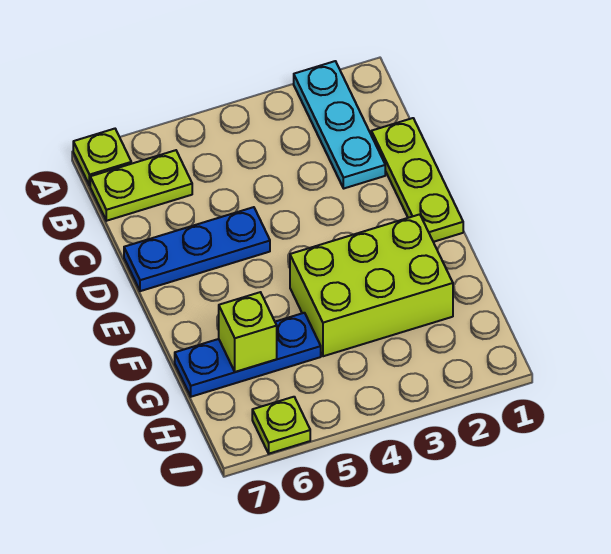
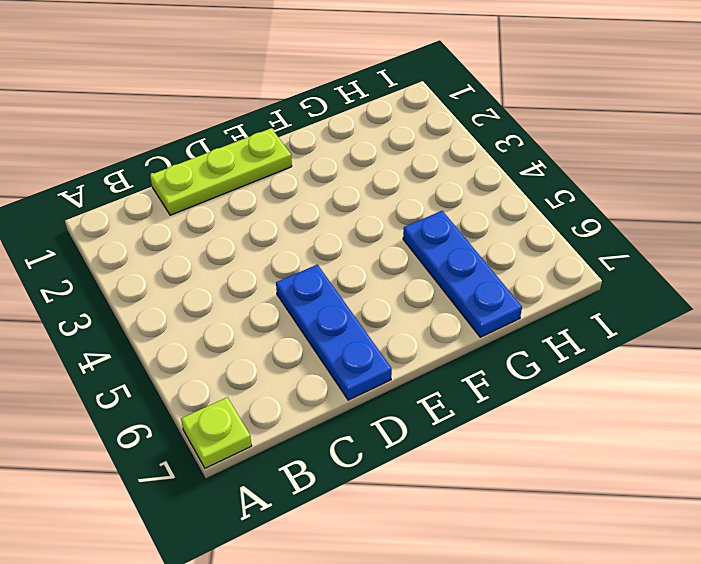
none -> cyan plate A2:C2 level 1
none -> lime plate B6:B7 level 1

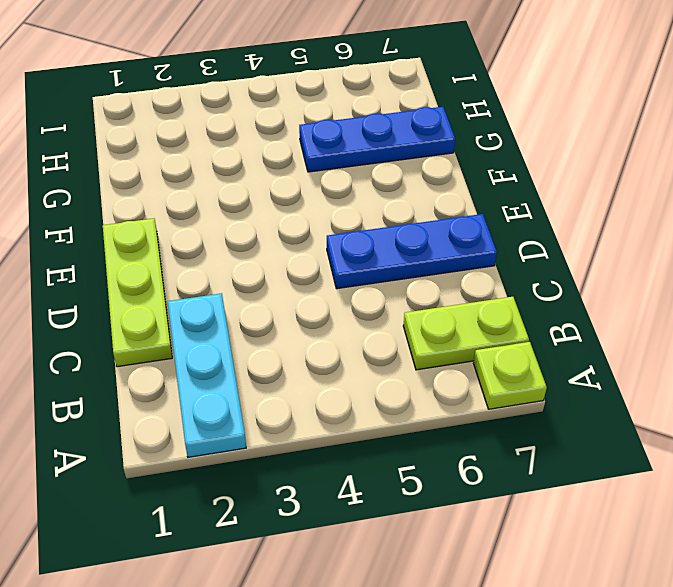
none -> lime brick F2:G4 level 1
none -> lime plate I6 level 1

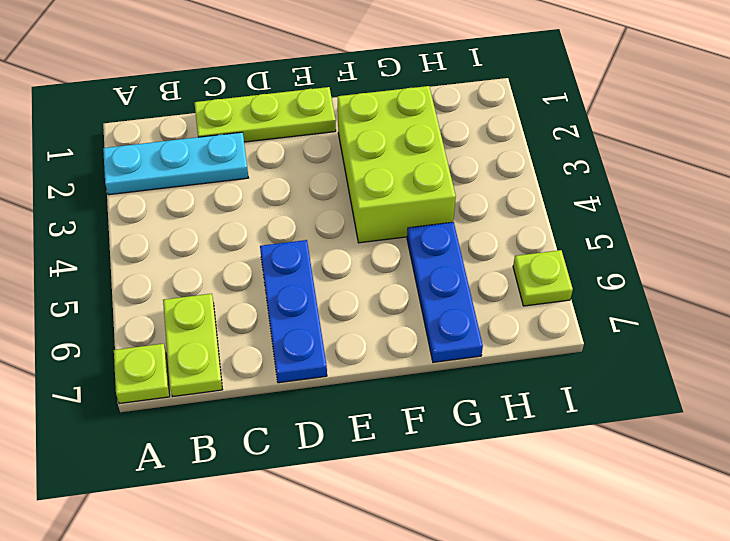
none -> lime brick G6 level 2

